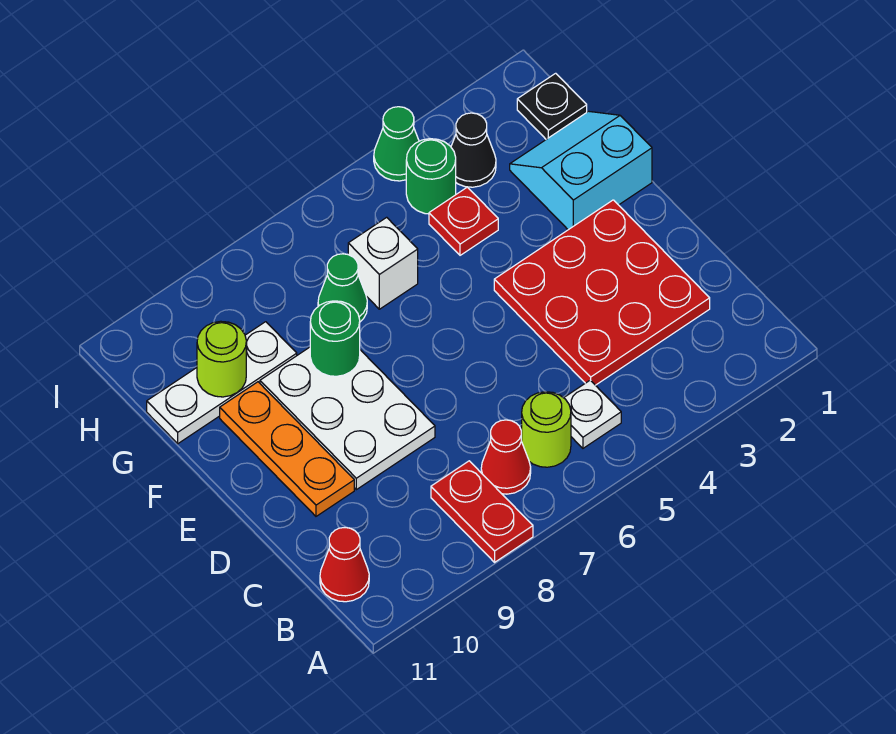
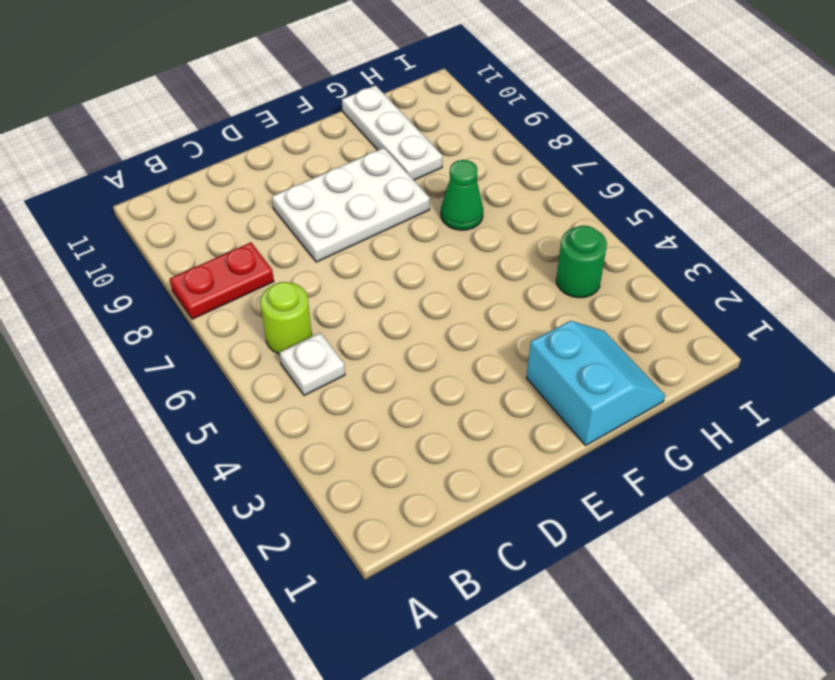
none -> red cone B7 level 1
none -> red cone B11 level 1
none -> red plate C2:E4 level 1

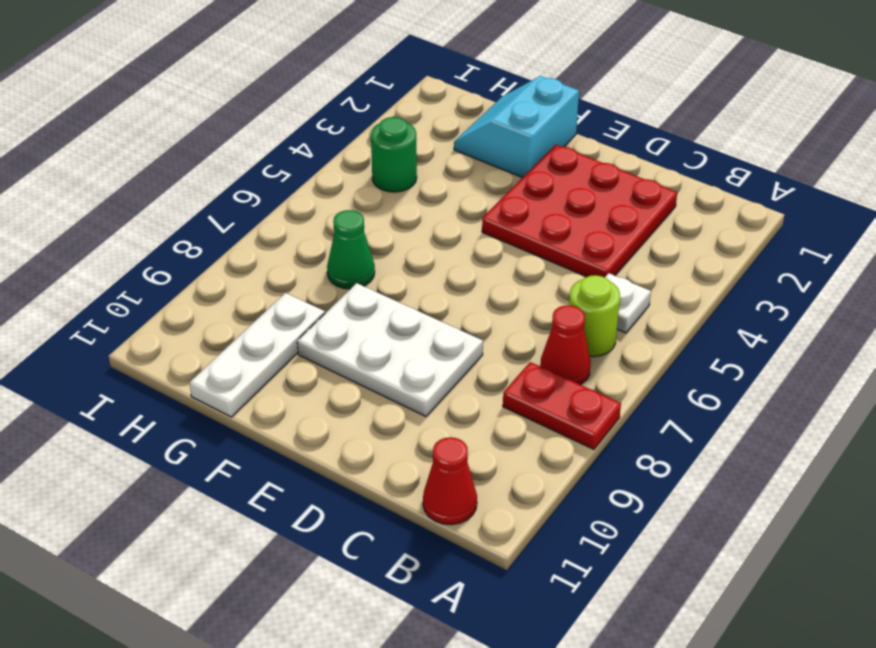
none -> orange plate D10:F10 level 1
none -> red plate G4 level 1
none -> white brick G6 level 1

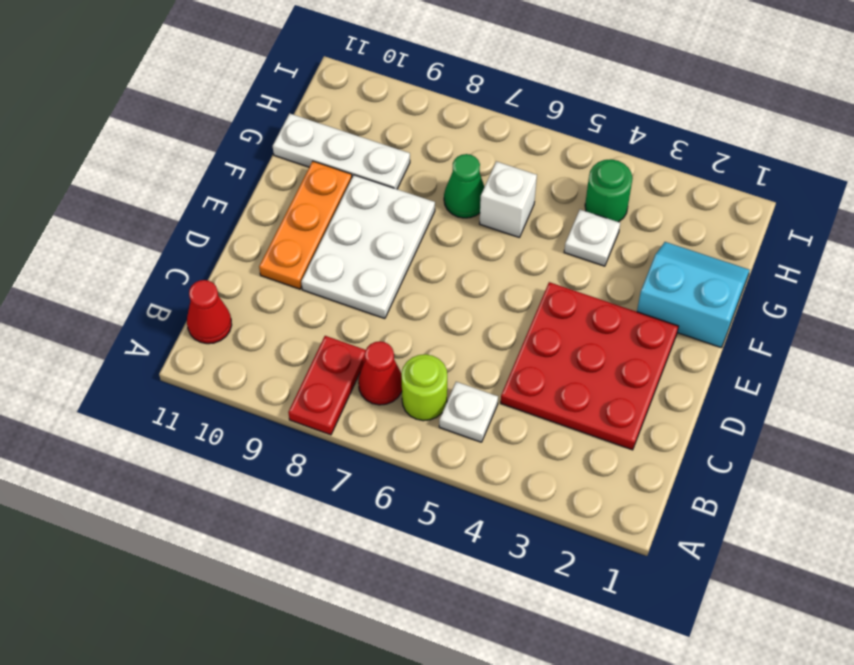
white plate G4 level 1 -> red plate G4 level 1
none -> black plate H1 level 1
none -> black cone H3 level 1
none -> green cone I4 level 1

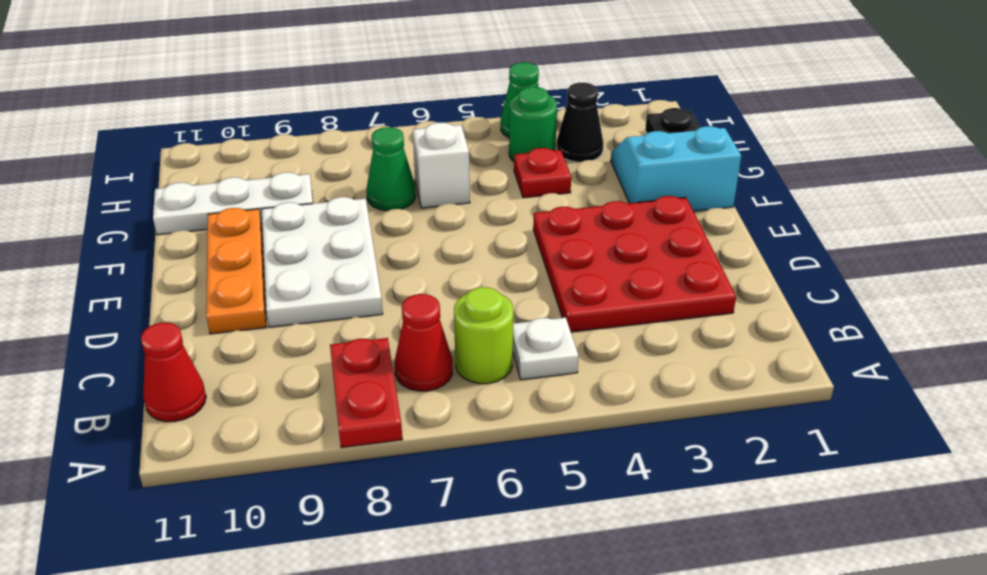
none -> green round brick F8 level 2
none -> lime round brick G10 level 2

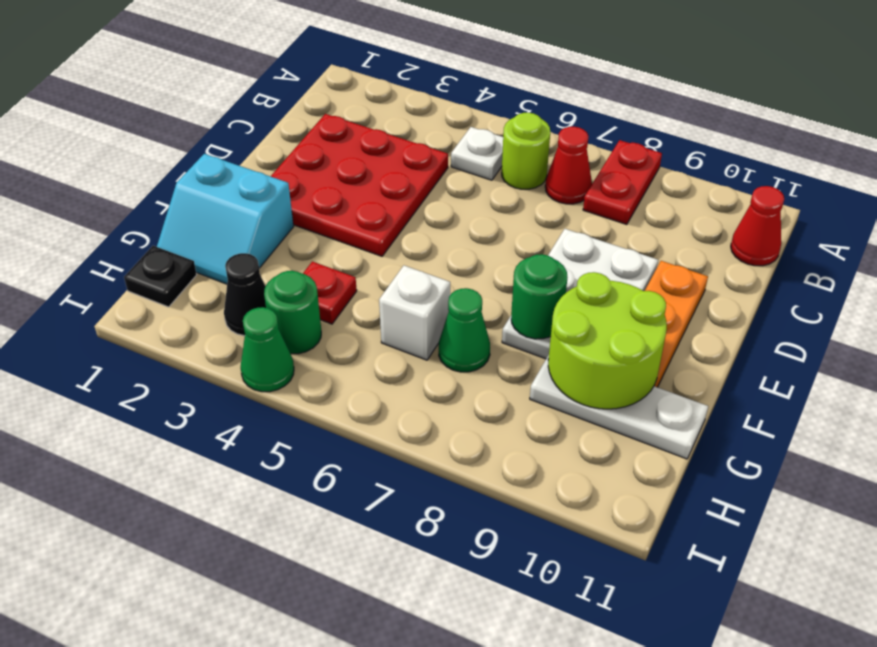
lime round brick F9:G10 level 2 -> lime round brick G10 level 2

